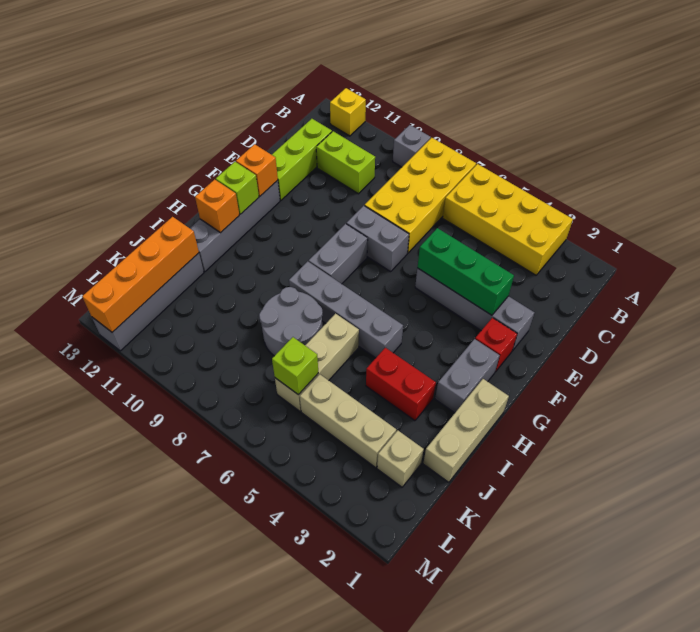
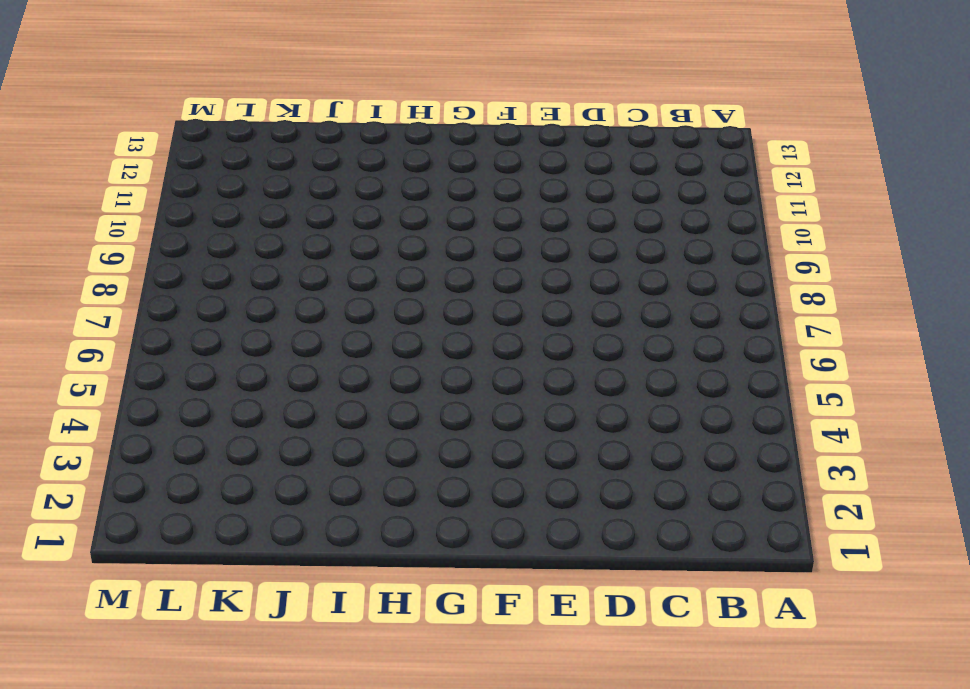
none -> yellow brick A3:B6 level 1
none -> yellow brick A7:D8 level 1
none -> grey brick A9 level 1

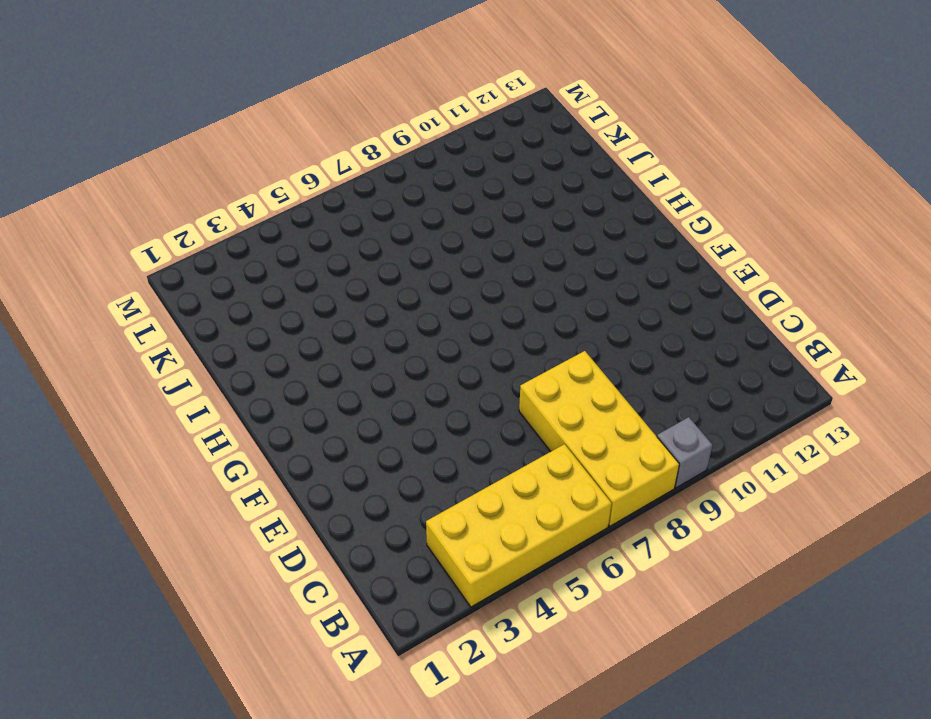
none -> yellow brick A12 level 1
none -> lime brick C10:C11 level 1
none -> lime brick C12:E12 level 1

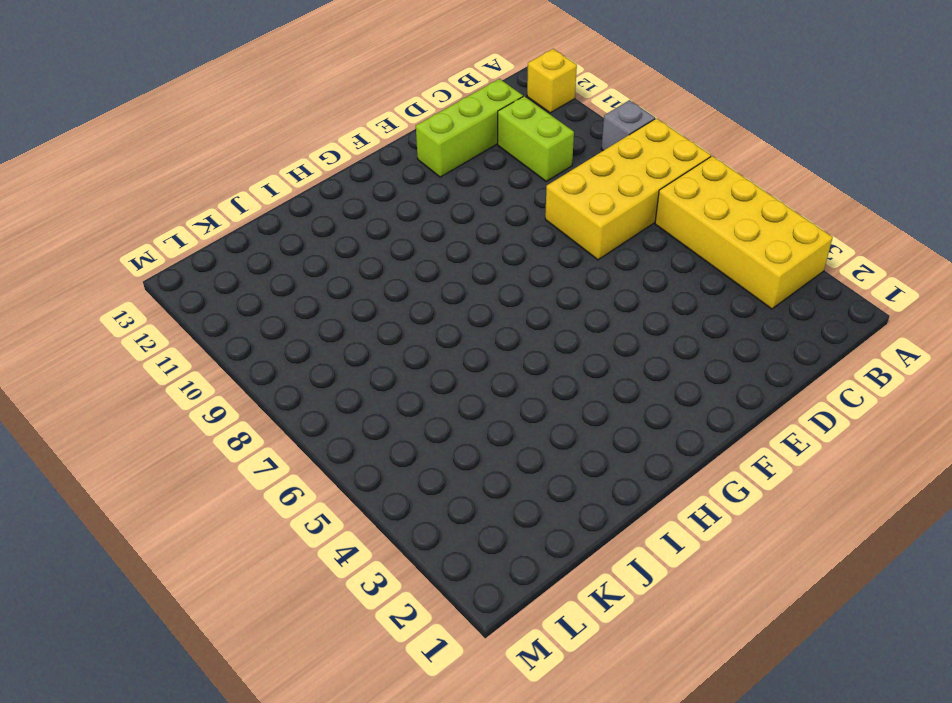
none -> grey brick E2:E5 level 1
none -> grey brick E7:E8 level 1
none -> red brick F2 level 1

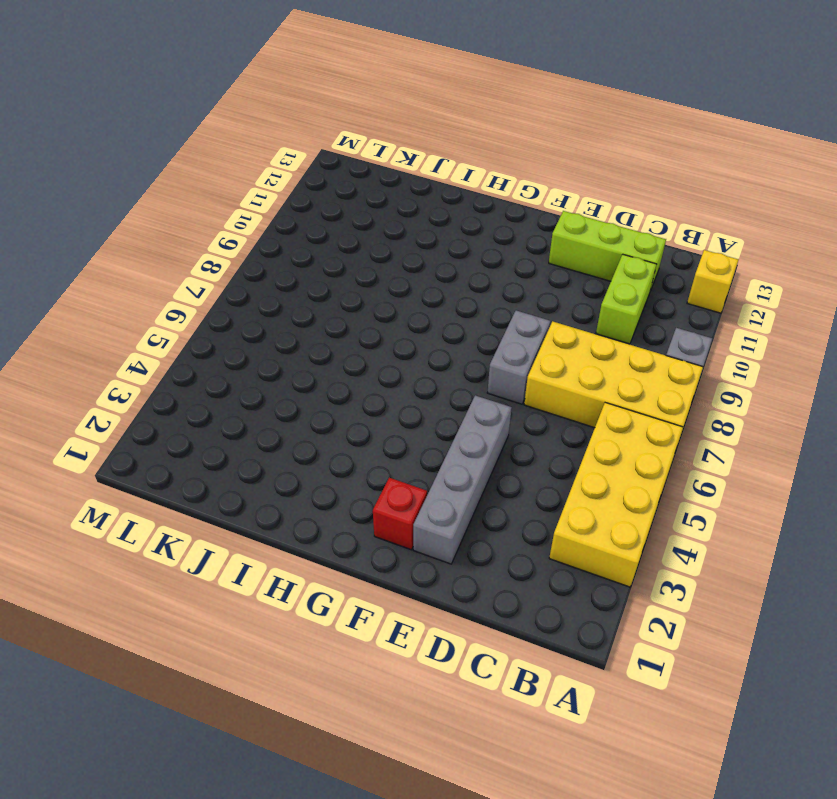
none -> grey brick F8:G8 level 1
none -> grey brick F12:I12 level 1
none -> grey brick G2:H2 level 1

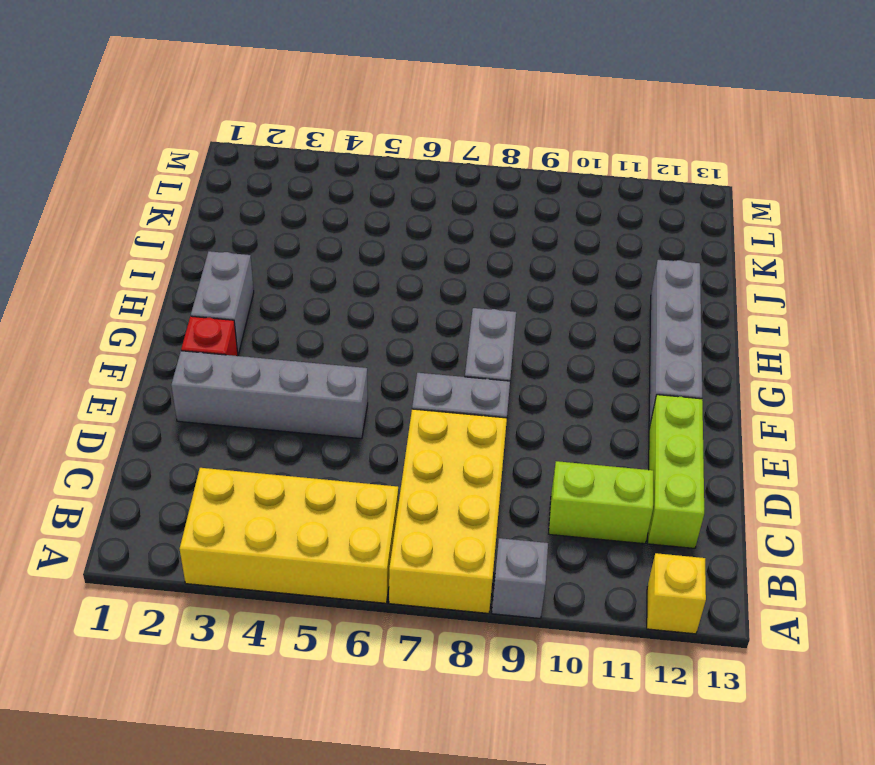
none -> tan brick H1:J1 level 1
none -> grey brick H5:H8 level 1
none -> red brick I3:I4 level 1

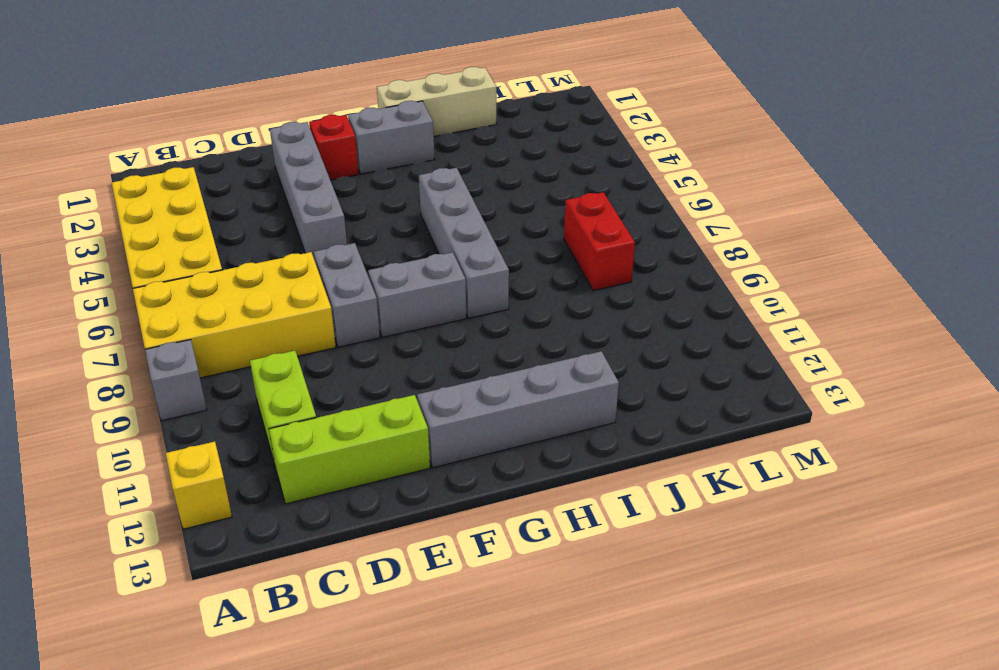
red brick K7:K8 level 1 -> red brick I3:I4 level 1
none -> tan brick I6:K6 level 1
none -> grey round brick I7:J8 level 1
none -> grey brick J12:M12 level 1

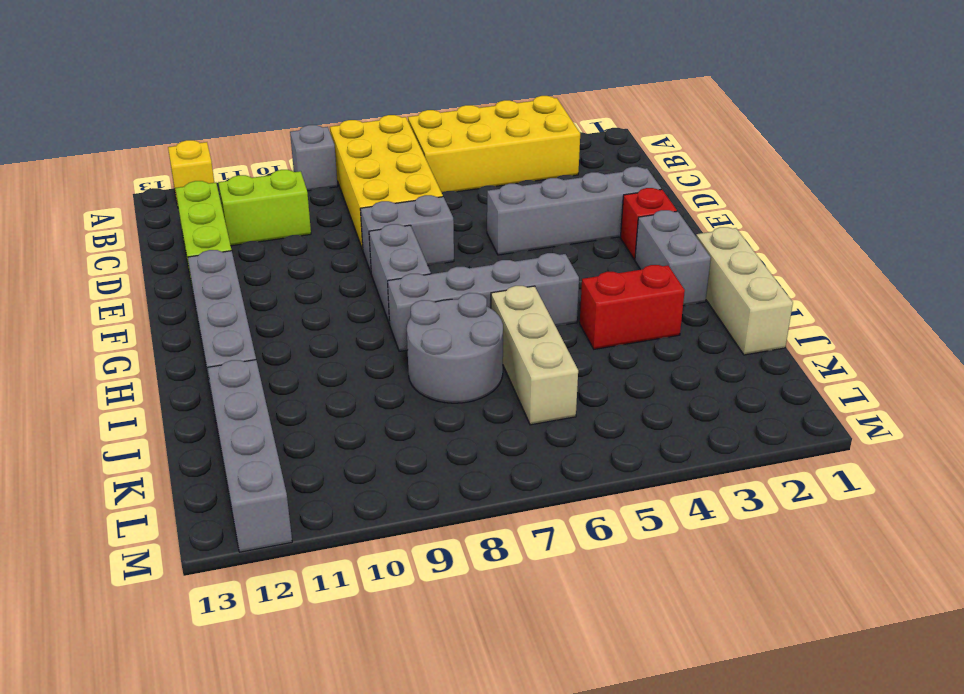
none -> tan brick K2 level 1
none -> tan brick K3:K5 level 1
none -> green brick E3:E5 level 2

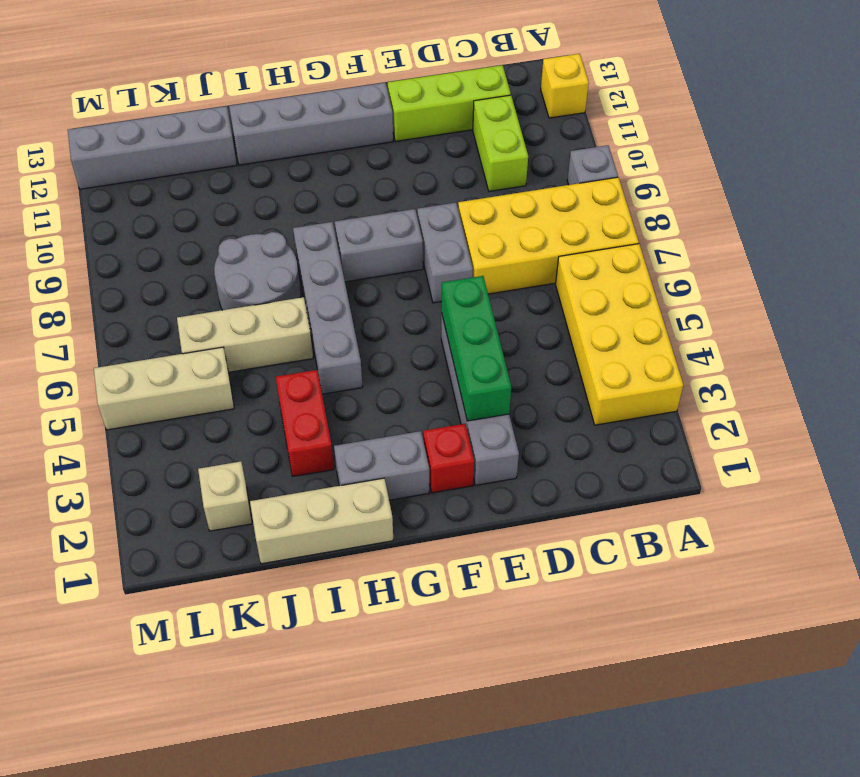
tan brick K5:M5 level 1 -> tan brick K3:K5 level 1
none -> orange brick F12 level 2
none -> lime brick G12 level 2
none -> orange brick H12 level 2

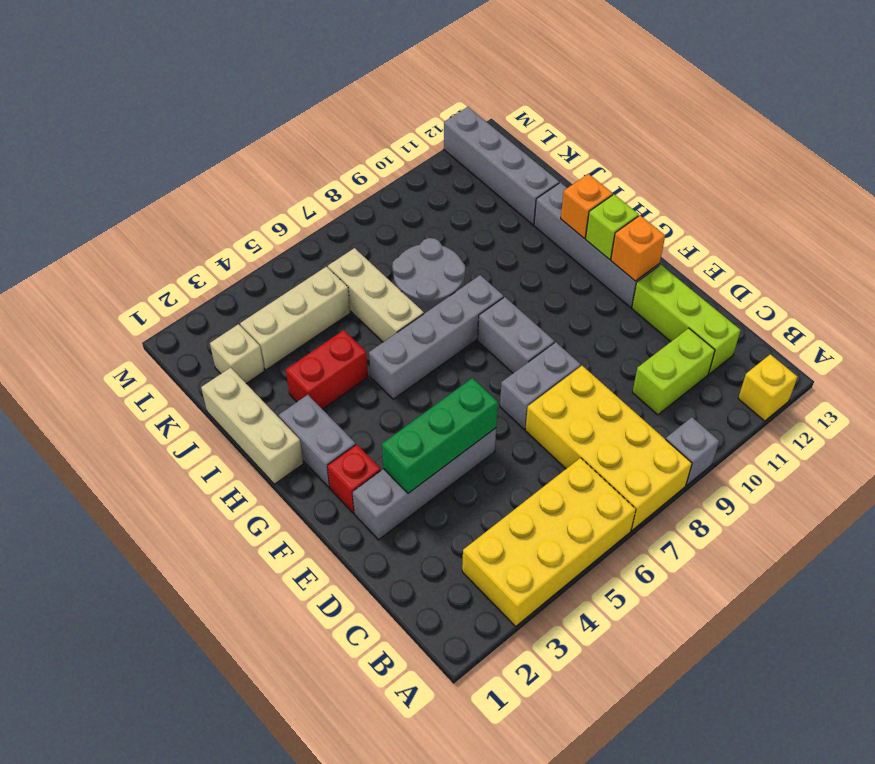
none -> orange brick J12:M12 level 2
none -> lime brick K6 level 2

